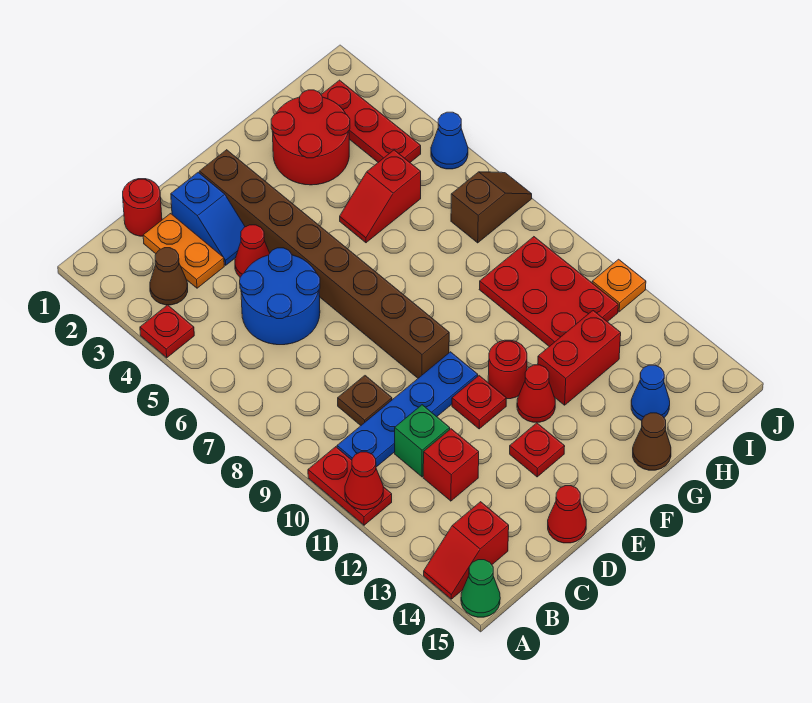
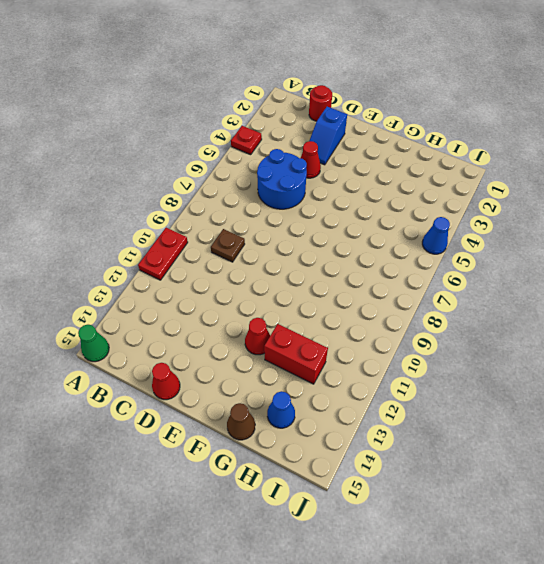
none -> red slope A14:B14 level 1 top B
none -> brown cone B3 level 1
none -> blue plate B10:E10 level 1
none -> orange plate C2:C3 level 1

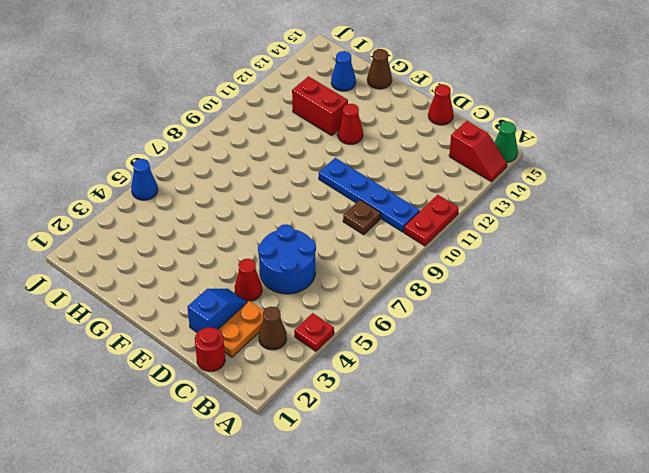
none -> green brick C11 level 1
none -> red brick C12 level 1
none -> brown brick E2:E9 level 1
none -> red plate E11 level 1

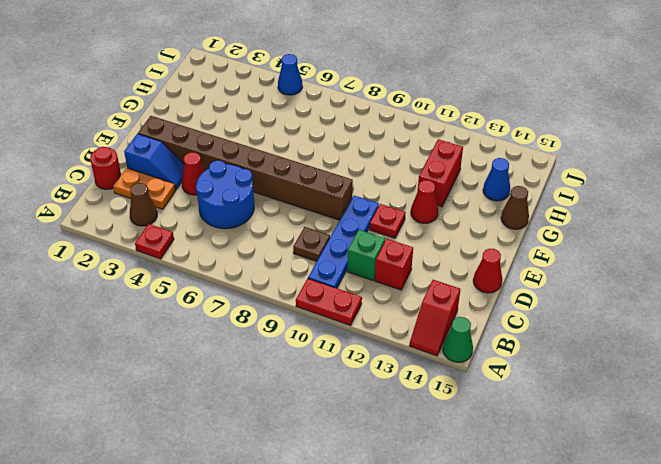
none -> red plate E13 level 1
none -> red round brick F11 level 1
none -> red round brick G2:H3 level 1
none -> red slope G5:H5 level 1 top H

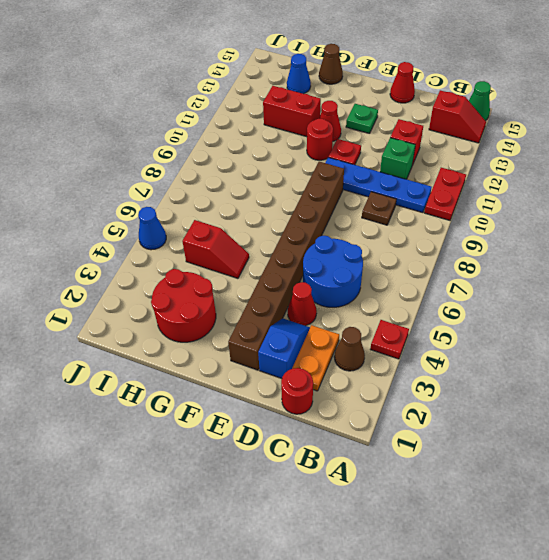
green plate E13 level 1 -> red plate E13 level 1
none -> red plate H9:I11 level 1
none -> red plate I2:I4 level 1
none -> brown slope I7:J7 level 1 top I
none -> orange plate J11 level 1

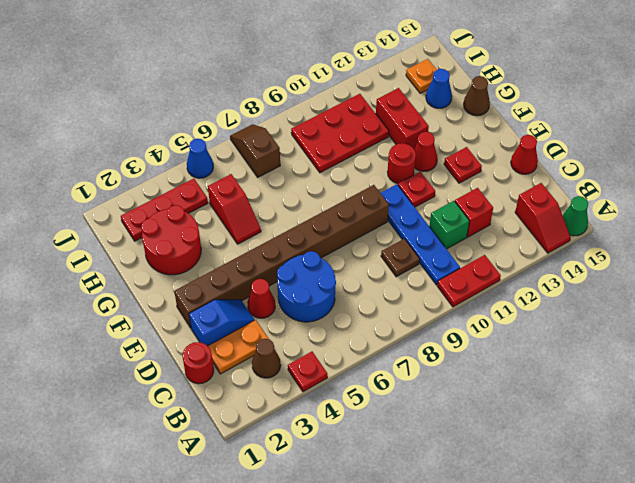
orange plate I14 level 1 -> orange plate J11 level 1
none -> red cone A11 level 2

